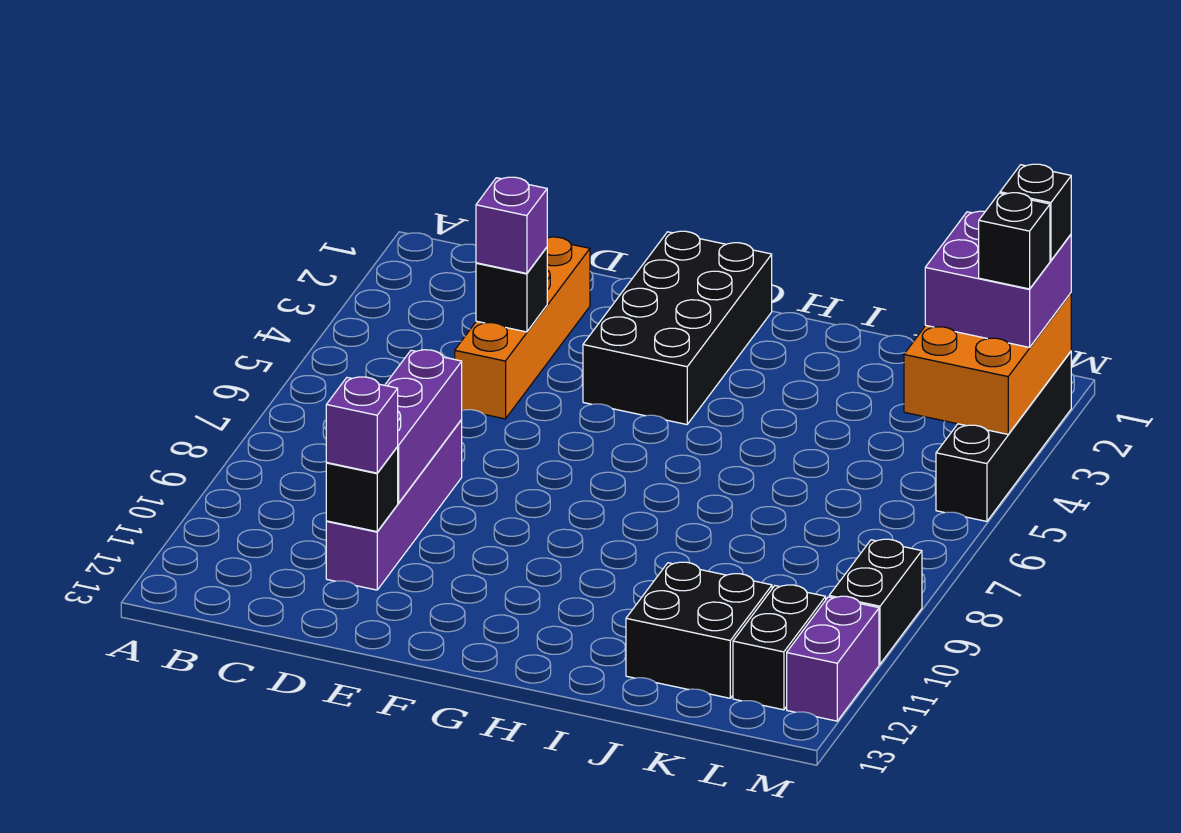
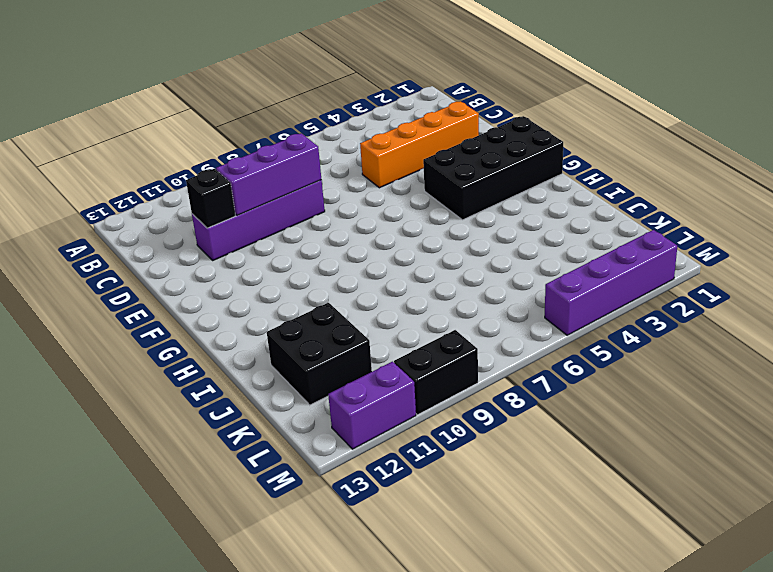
purple brick M2:M5 level 1 -> black brick M2:M5 level 1
none -> black brick L11:L12 level 1
none -> black brick D4 level 2
none -> orange brick L2:M4 level 2

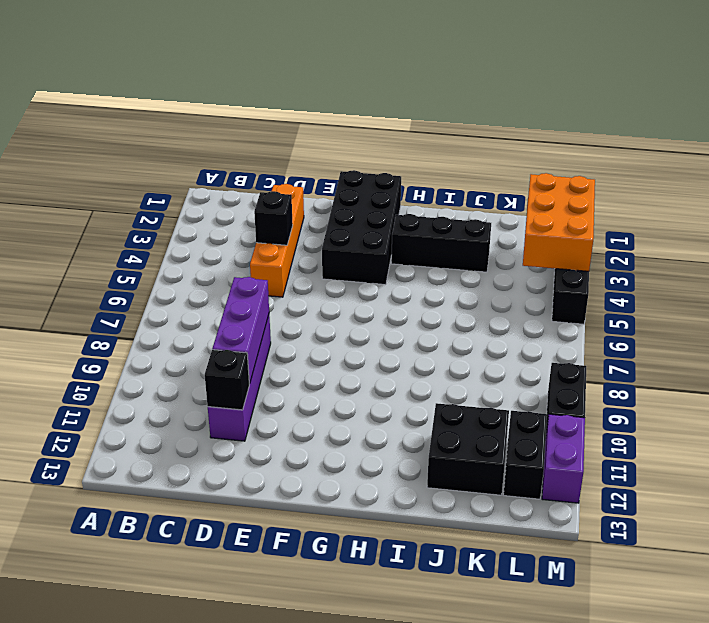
black brick H3:J3 level 1 -> none
none -> purple brick D4 level 3
none -> purple brick D11 level 3
none -> purple brick L2:M3 level 3

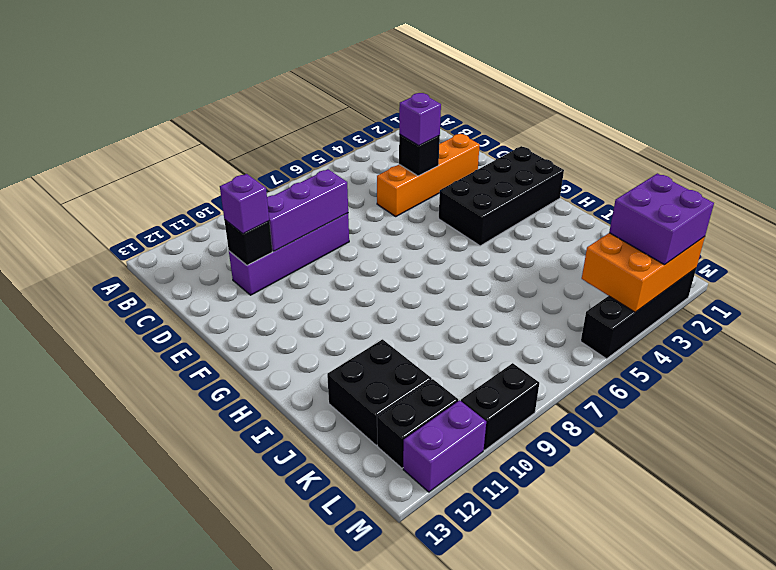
none -> black brick M2 level 4
none -> black brick M3 level 4

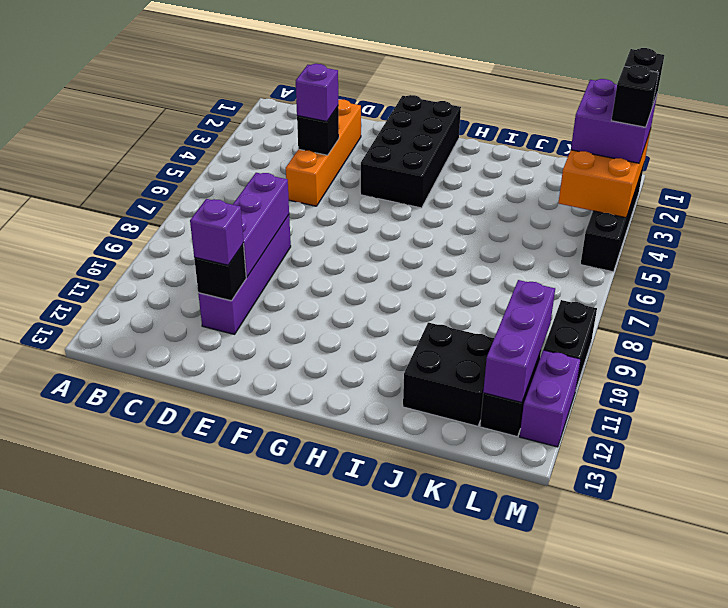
purple brick L10:L12 level 2 -> none

